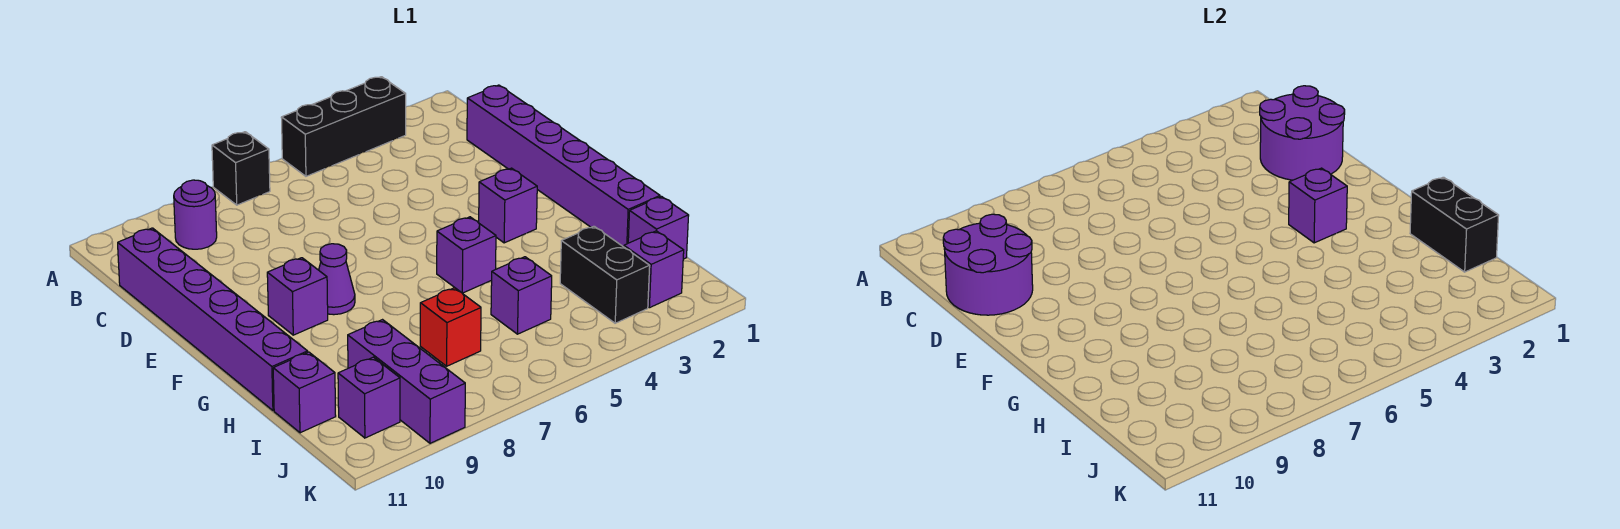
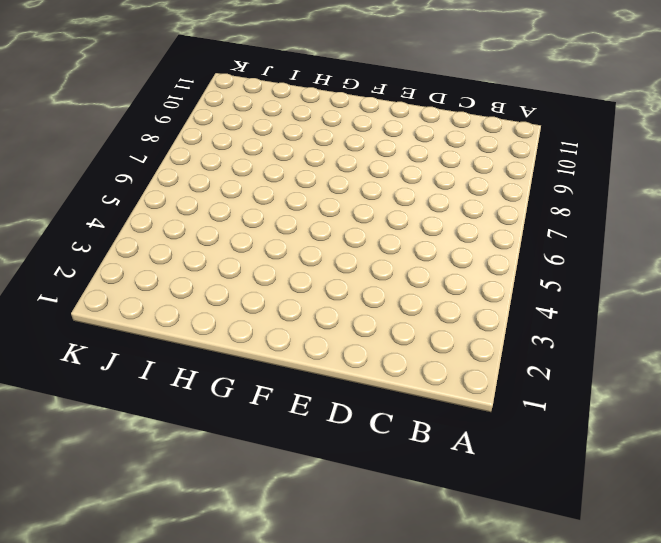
none -> black brick A3:A5 level 1
none -> black brick A7 level 1
none -> purple round brick B9 level 1

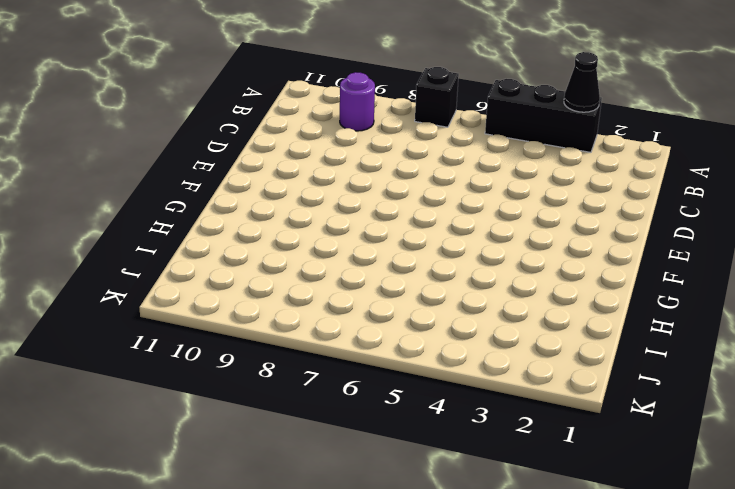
black cone A3 level 2 -> none
none -> purple brick C1:H1 level 1
none -> purple brick C11:H11 level 1
none -> purple brick F3 level 1

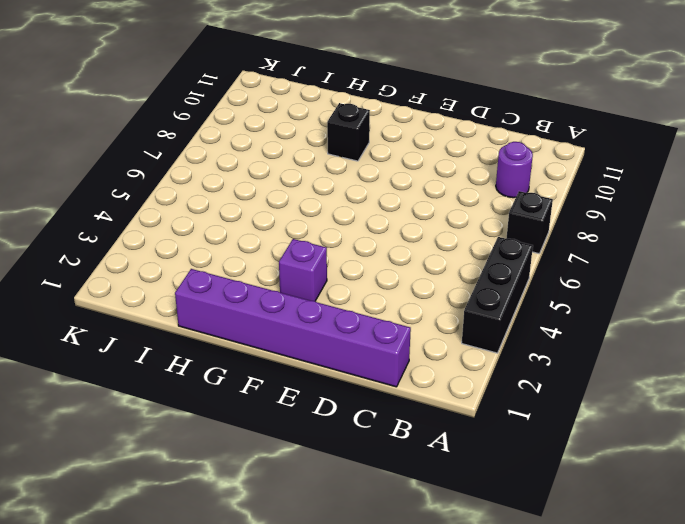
black brick G9 level 1 -> none
none -> purple brick C11:H11 level 1
none -> purple cone F8 level 1
none -> purple brick F9 level 1

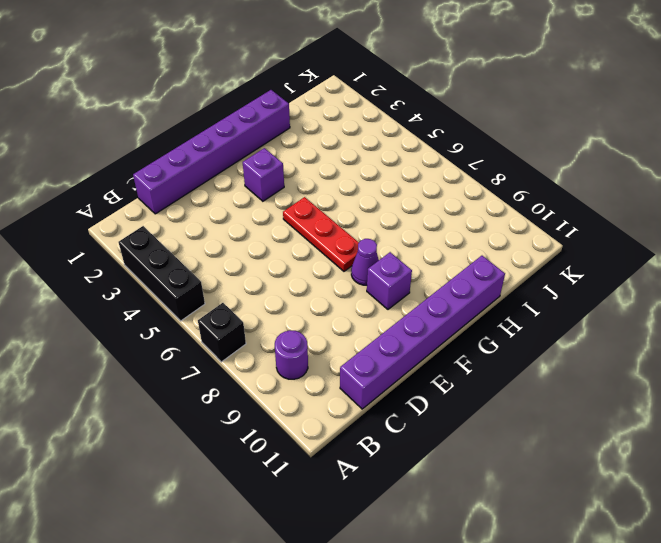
red plate F5:F7 level 1 -> none
none -> purple brick G5 level 1
none -> purple brick I1 level 1
none -> black brick I3:J3 level 1

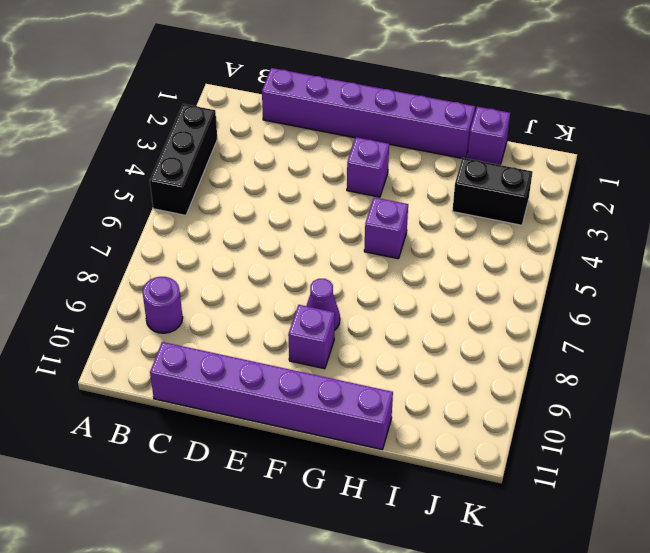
none -> black brick A7 level 1
none -> purple brick I5 level 1
none -> red brick I7 level 1

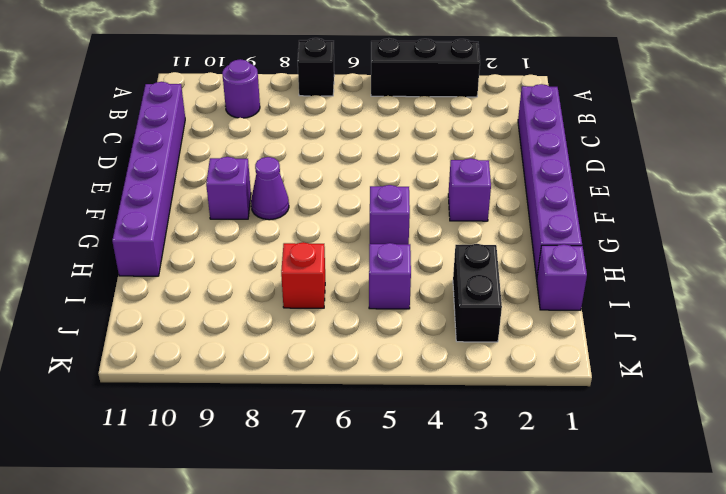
none -> purple brick I9:K9 level 1
none -> purple brick I11 level 1
none -> purple brick J2 level 1

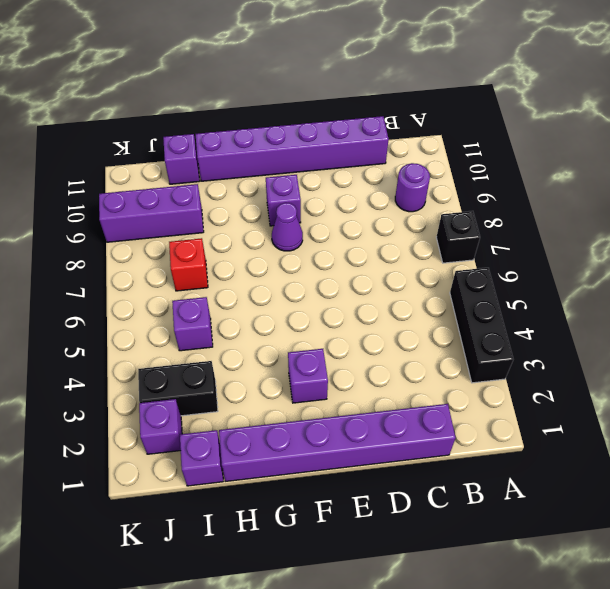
none -> purple brick G5 level 1
none -> purple brick J10 level 1
none -> purple round brick C1:D2 level 2

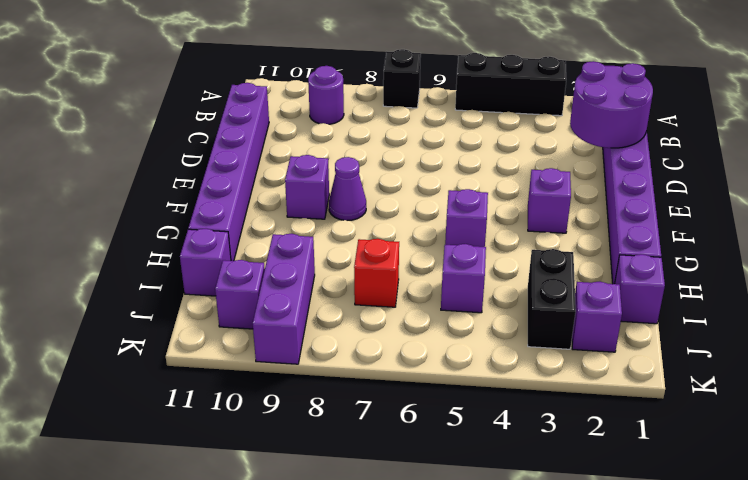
none -> purple round brick C10:D11 level 2
none -> purple brick F3 level 2
none -> black brick H1:I1 level 2

